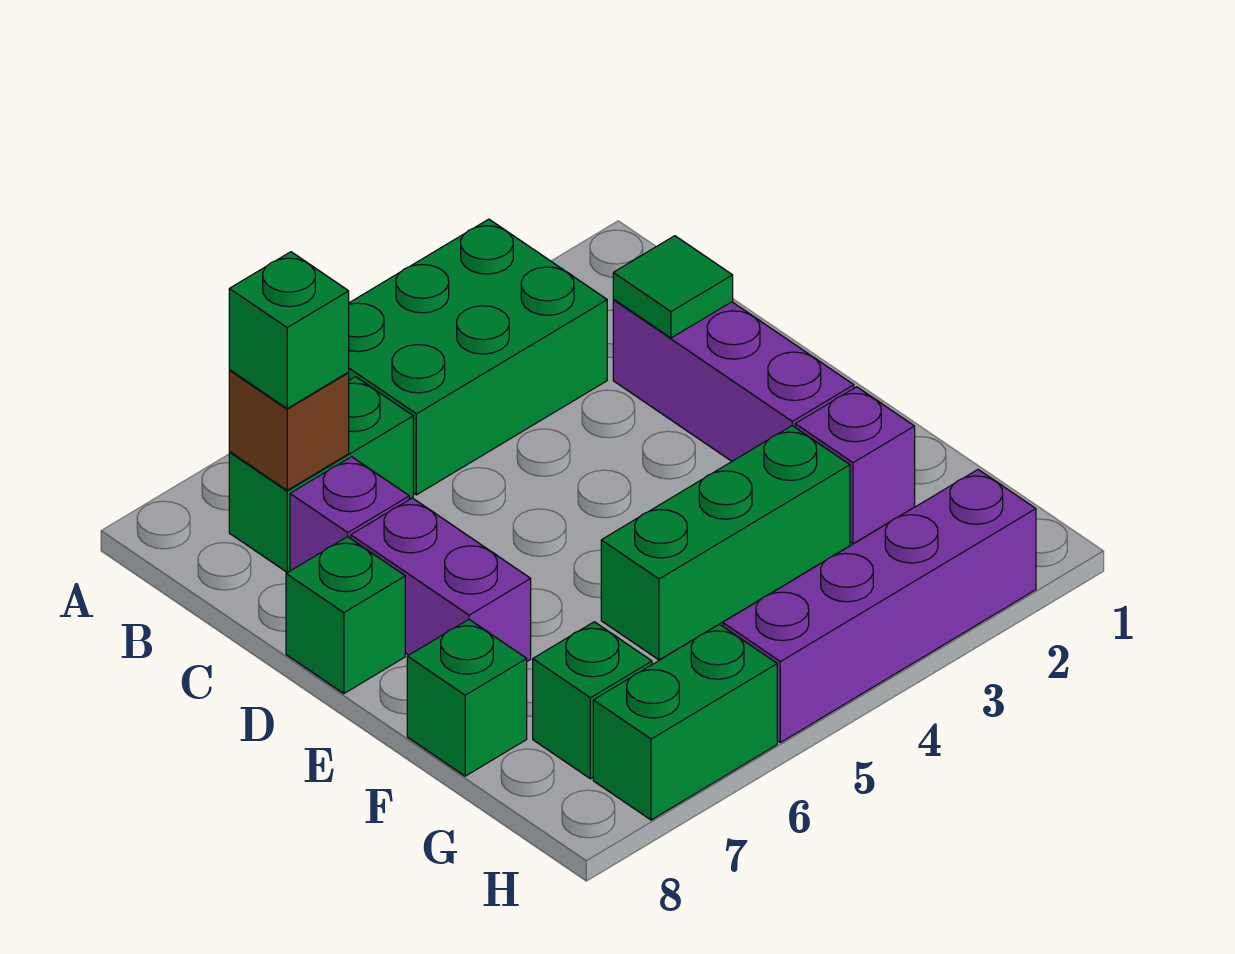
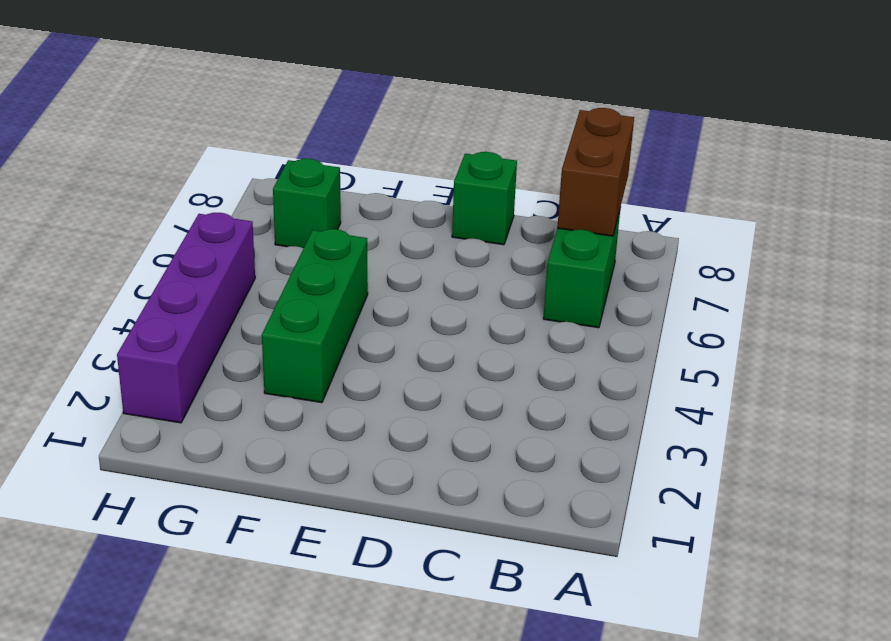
brown brick B7:B8 level 2 -> brown brick B7 level 2
none -> green brick A3:B5 level 1
none -> purple brick C2:E2 level 1
none -> purple brick C7 level 1

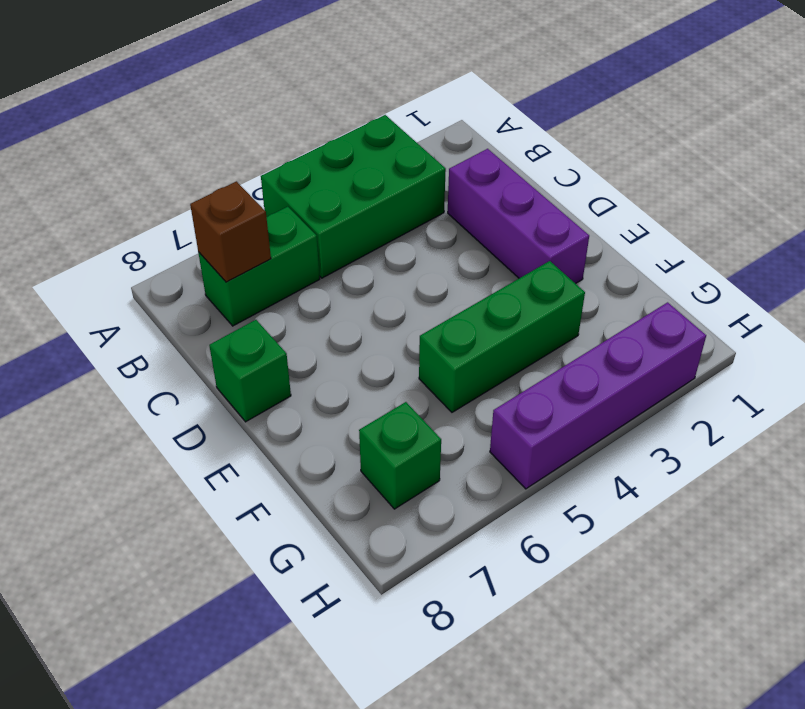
none -> purple brick C7 level 1
none -> purple brick D7:E7 level 1
none -> purple brick F2 level 1

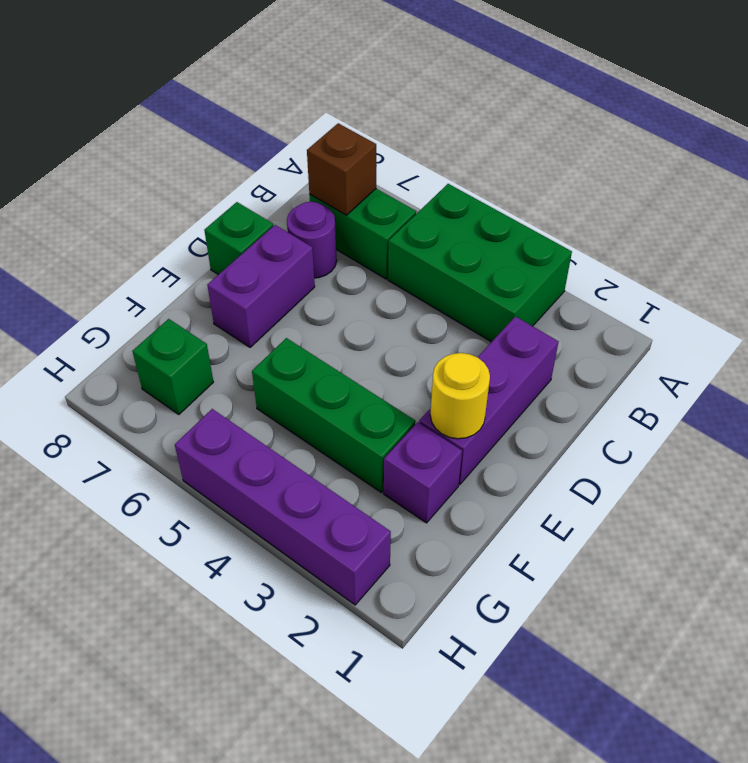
purple round brick C7 level 1 -> purple brick C7 level 1
yellow round brick E2 level 2 -> none
none -> green brick F8 level 1
none -> green brick H6:H7 level 1
none -> green tile C2 level 2

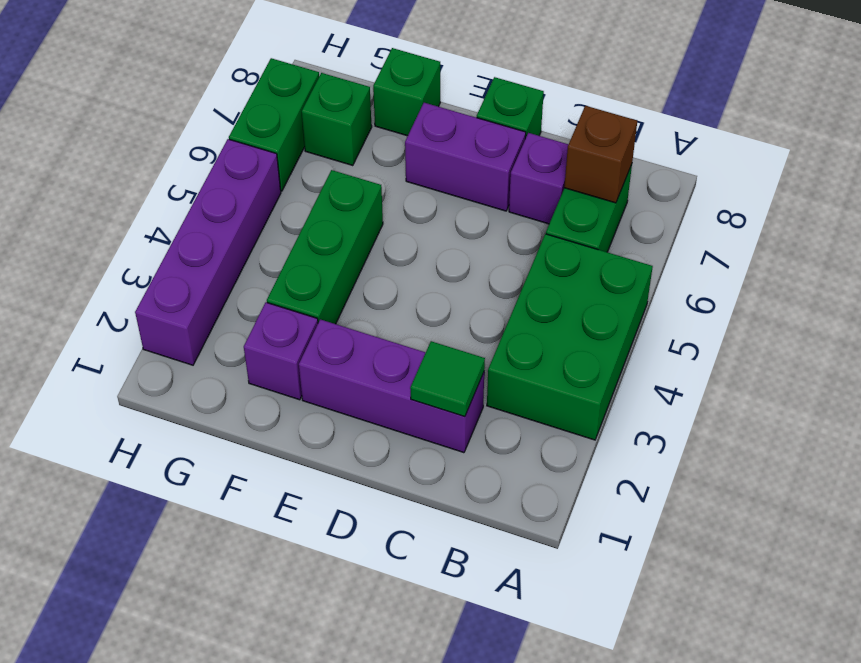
none -> green brick B7 level 3

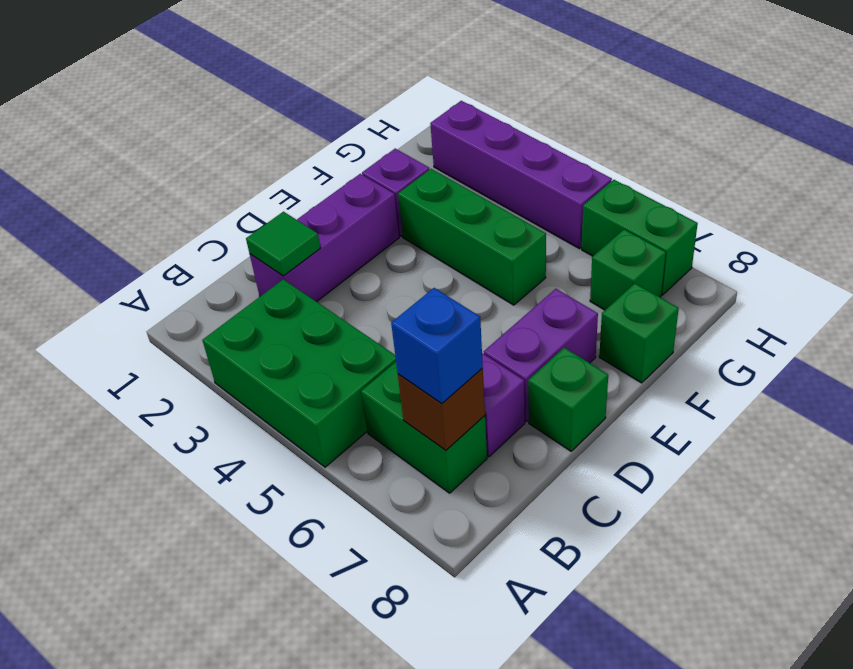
blue brick B7 level 3 -> green brick B7 level 3

